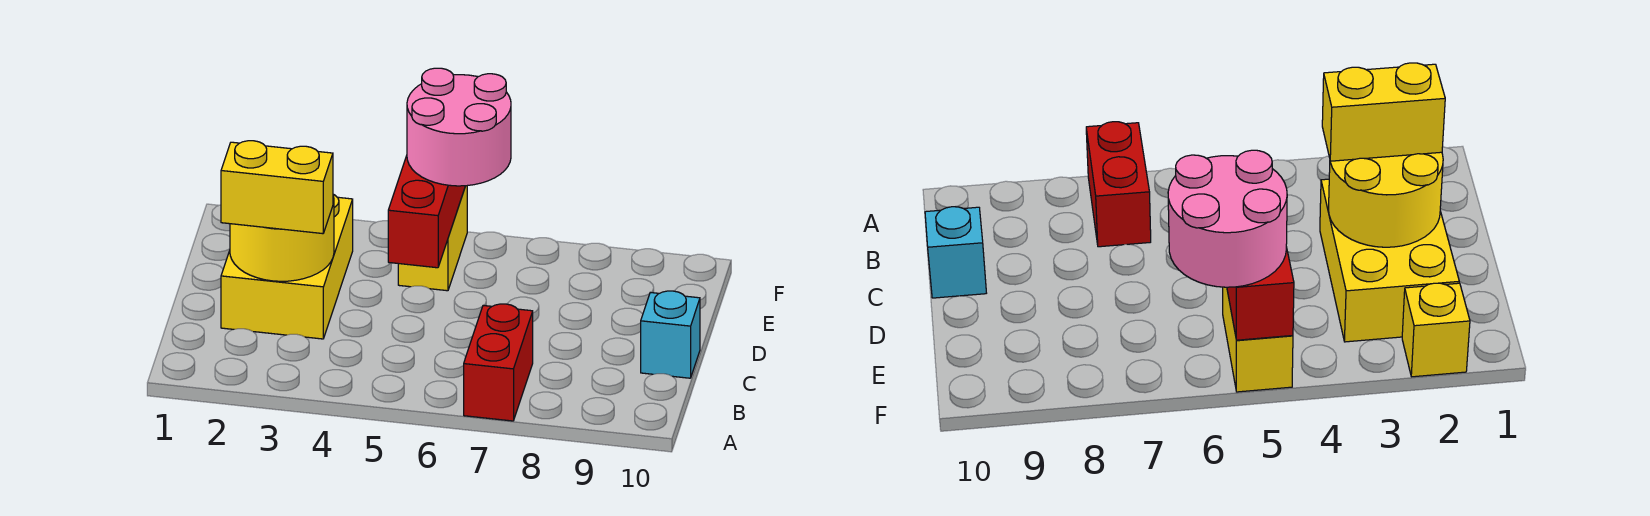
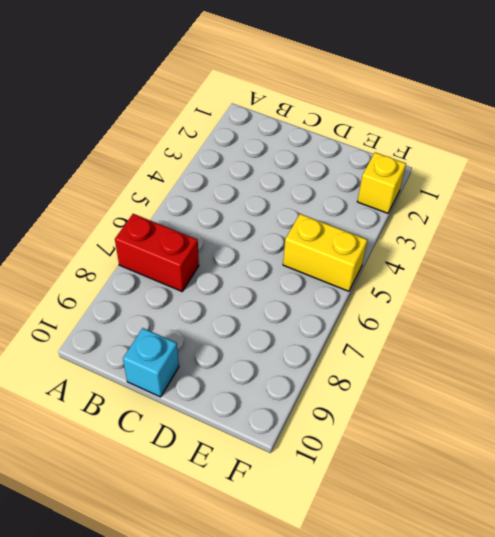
none -> yellow brick C2:E3 level 1
none -> yellow round brick C2:D3 level 2

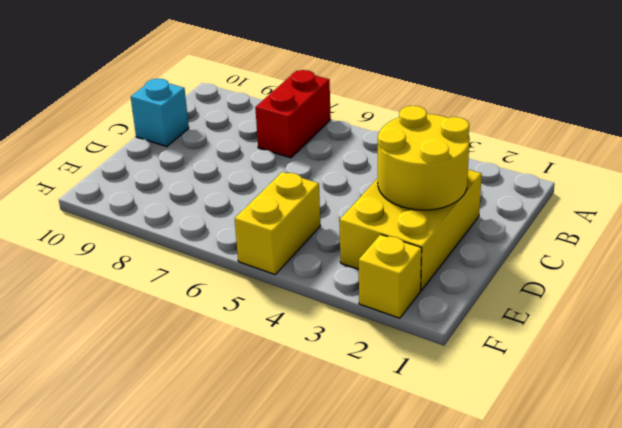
none -> red brick D5:F5 level 2
none -> yellow brick C2:C3 level 3

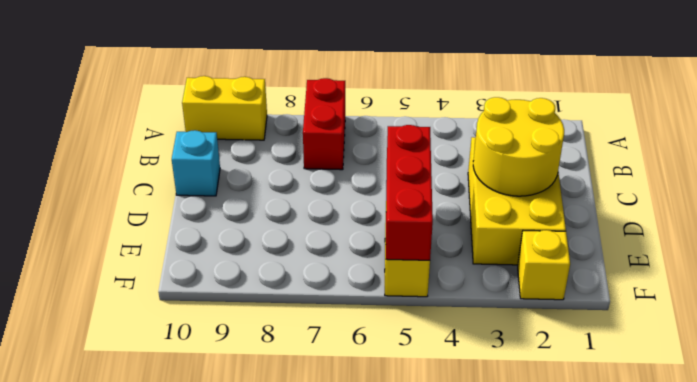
yellow brick A9:A10 level 1 -> yellow brick C2:C3 level 3
none -> pink round brick E5:F6 level 3

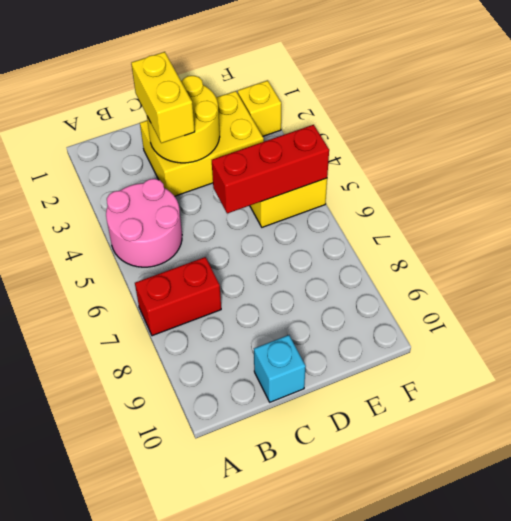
pink round brick A4:B5 level 1 -> pink round brick E5:F6 level 3

